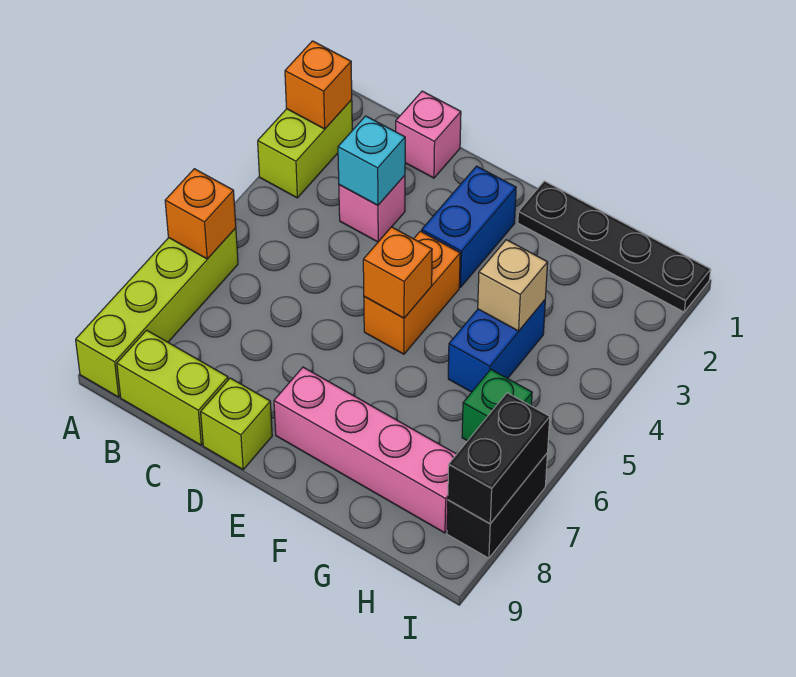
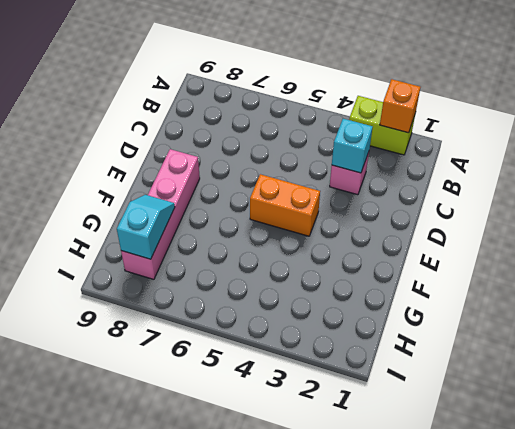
cyan slope G8:H8 level 2 top H -> none
none -> lime brick A6:A9 level 1
none -> lime brick B9:C9 level 1
none -> pink brick C1 level 1

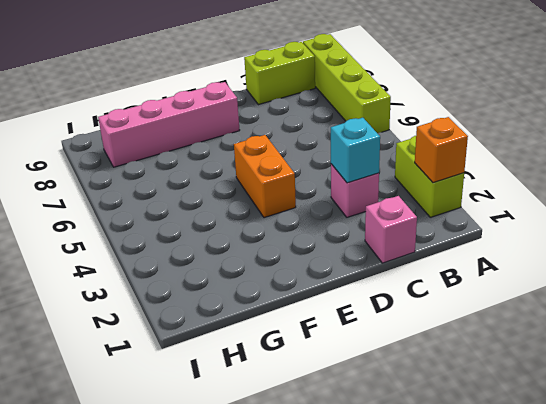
none -> lime brick D9 level 1
none -> blue brick E2:E3 level 1
none -> black plate F1:I1 level 1

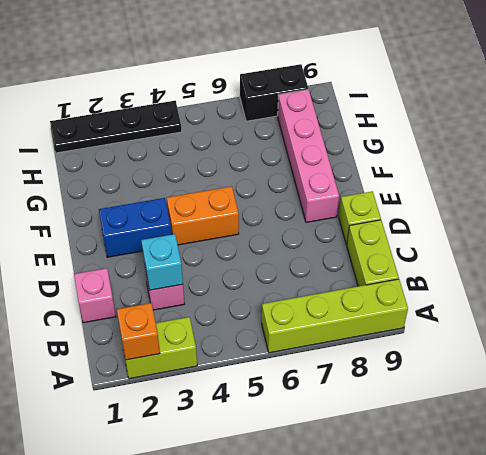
black plate I1:I4 level 1 -> black plate F1:I1 level 1
none -> blue brick G4:G5 level 1
none -> green brick H6 level 1
none -> orange brick A6 level 2

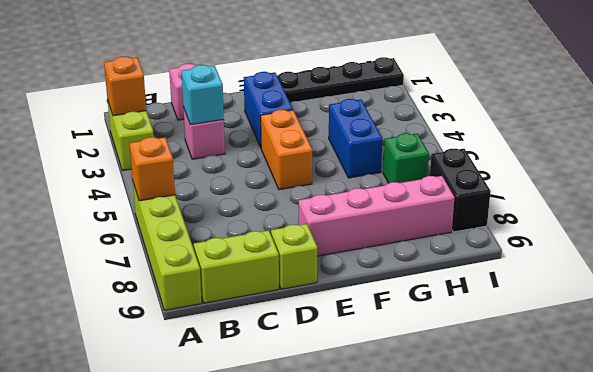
none -> orange brick E5 level 2
none -> tan brick G4 level 2
none -> black brick I7:I8 level 2

